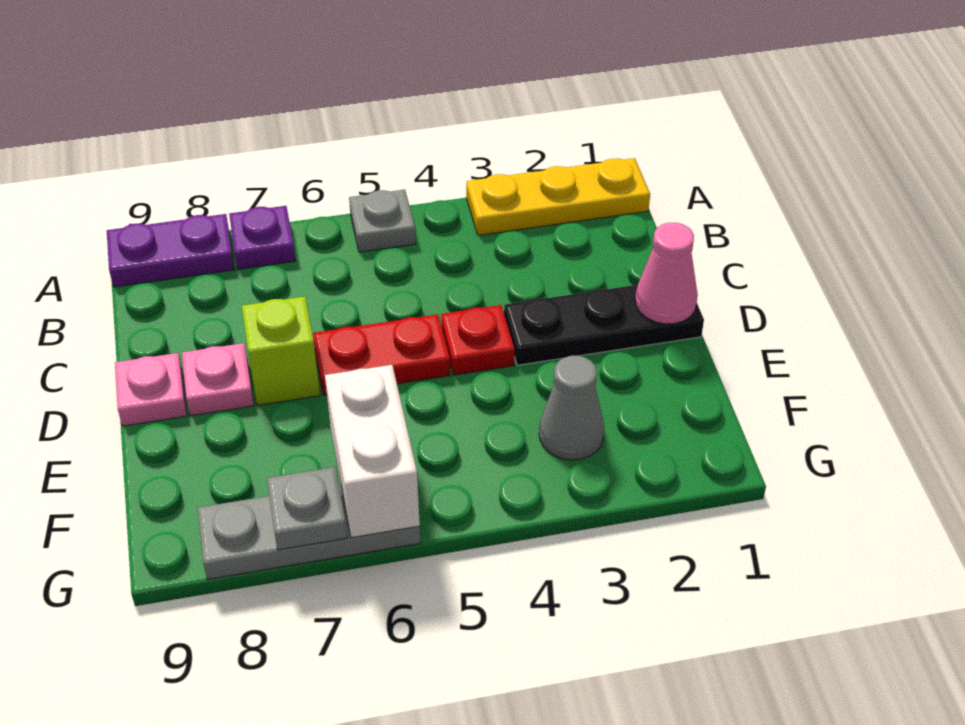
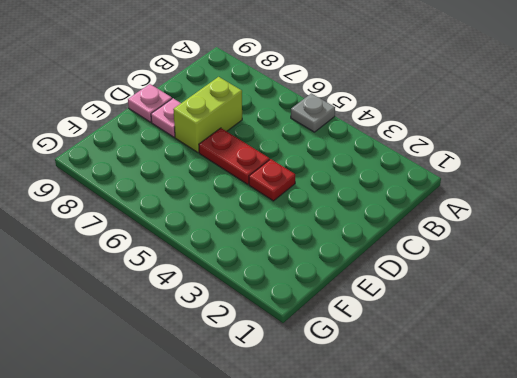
lime brick C7:D7 level 1 -> lime brick D7 level 1
none -> yellow plate A1:A3 level 1
none -> purple plate A7 level 1
none -> purple plate A8:A9 level 1

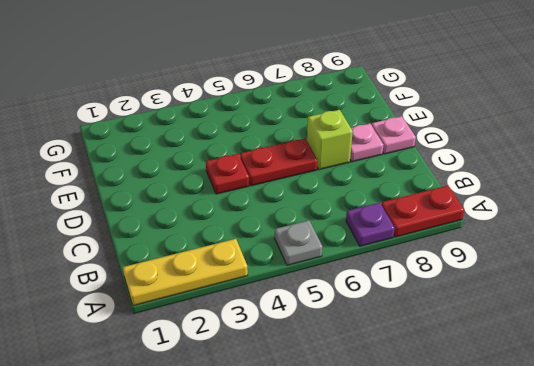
red plate A8:A9 level 1 -> purple plate A8:A9 level 1
none -> black plate D1:D3 level 1
none -> grey cone F3 level 1
none -> grey plate G6:G8 level 1

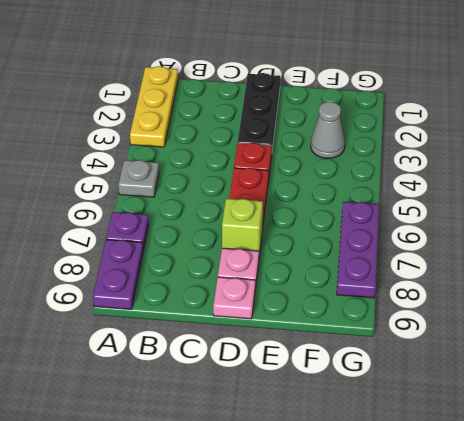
purple plate G6:G8 level 1 -> grey plate G6:G8 level 1
none -> pink cone D1 level 2
none -> white brick F6:G6 level 2
none -> grey plate G7 level 2

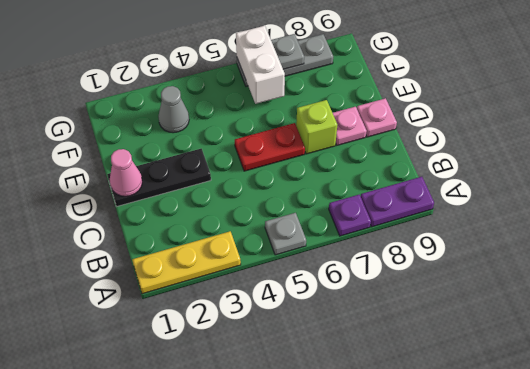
none -> red plate D4 level 1

